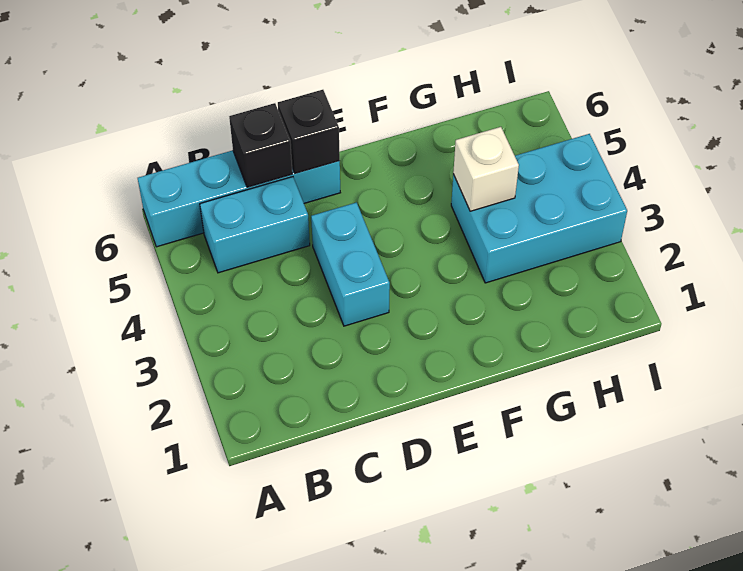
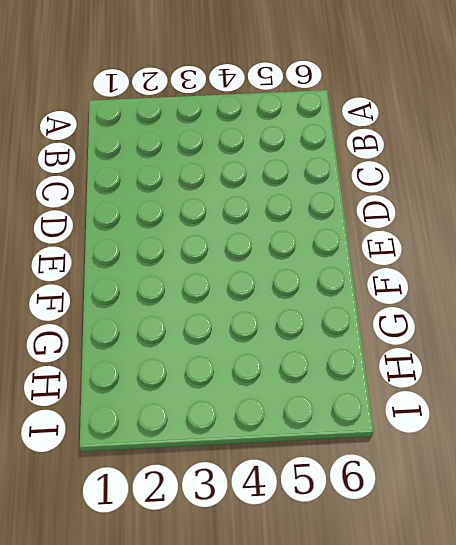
none -> cyan brick A6:D6 level 1
none -> cyan brick B5:C5 level 1

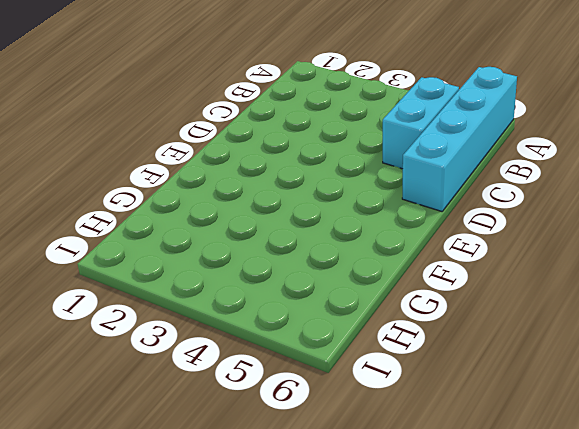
none -> cyan brick D3:D4 level 1
none -> cyan brick G3:I4 level 1

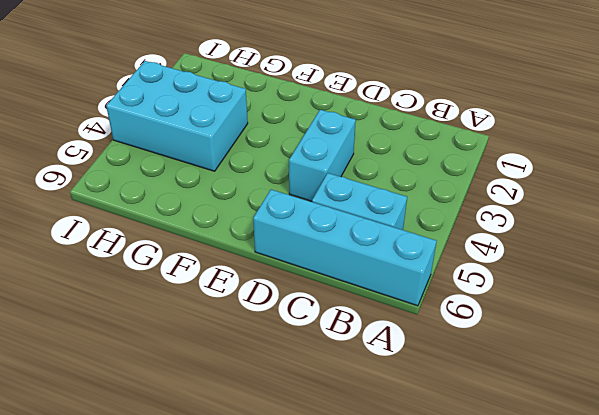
none -> black brick C6 level 2
none -> black brick D6 level 2

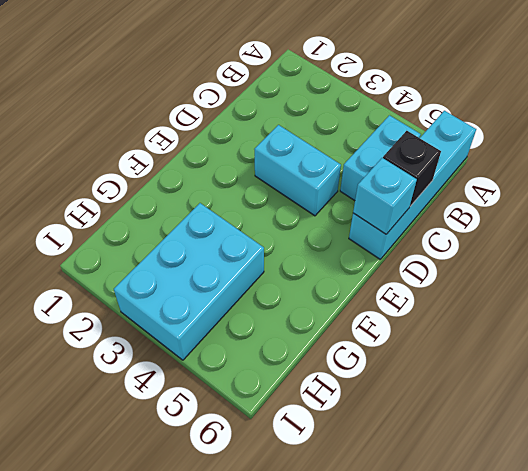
cyan brick D6 level 2 -> black brick D6 level 2
none -> white brick G4 level 2

